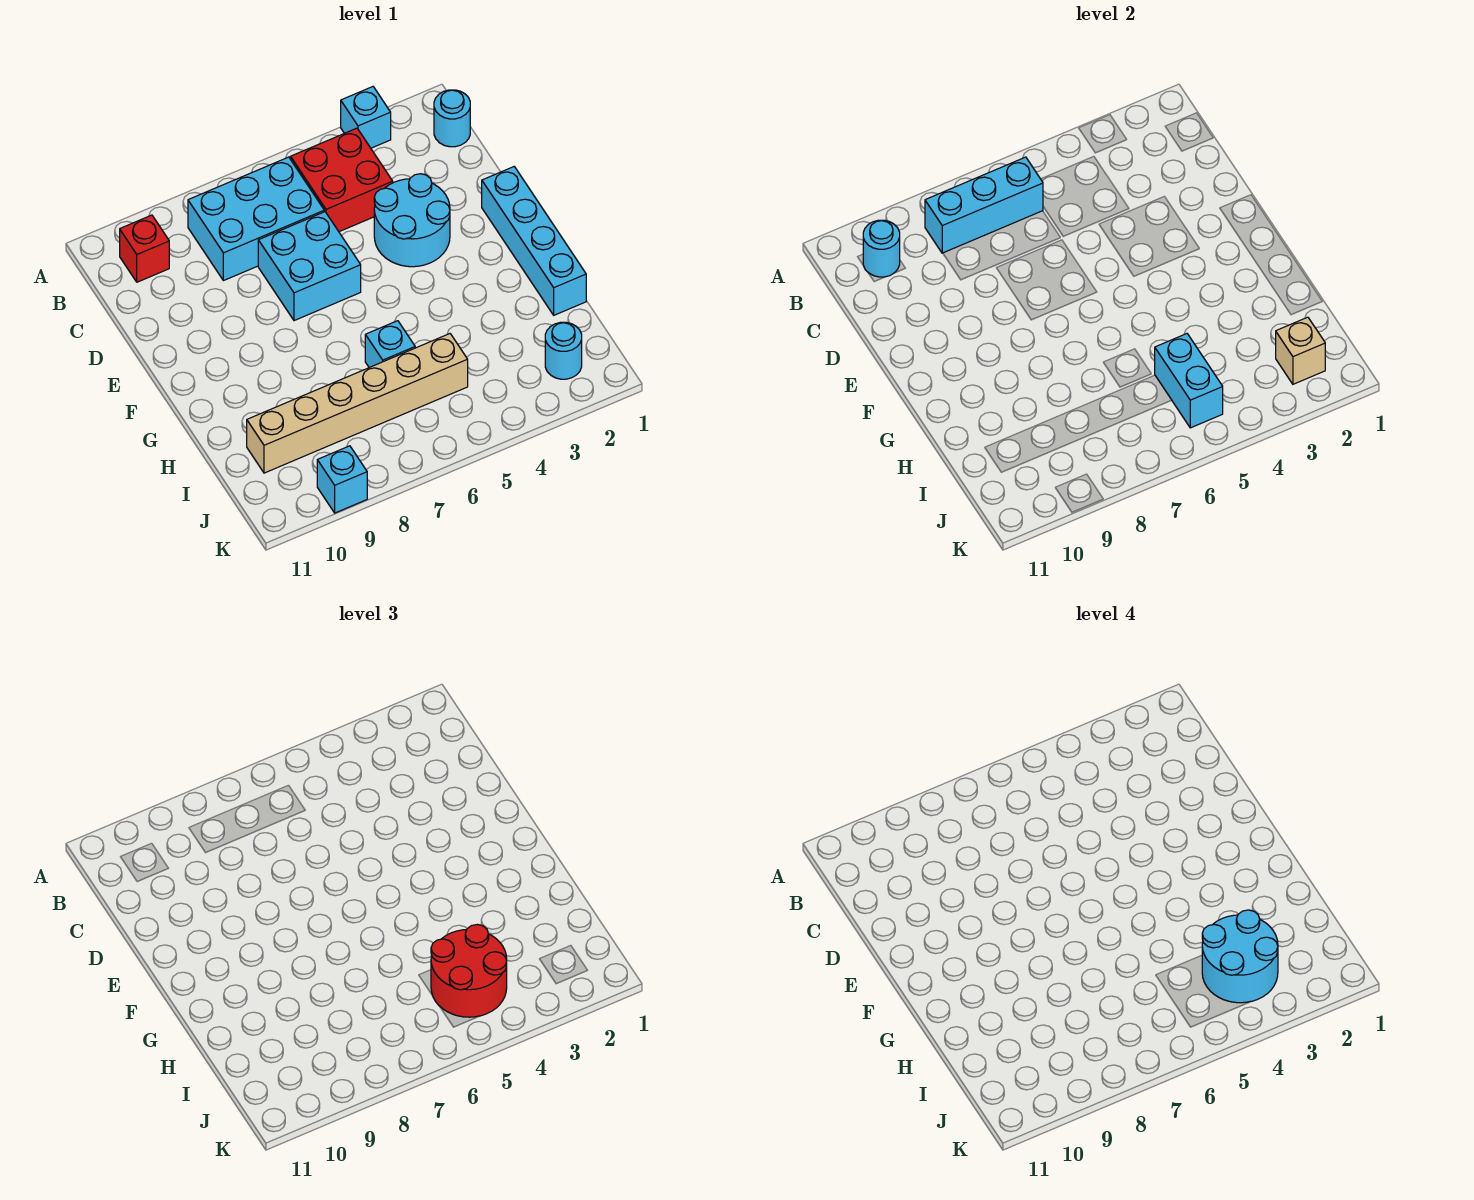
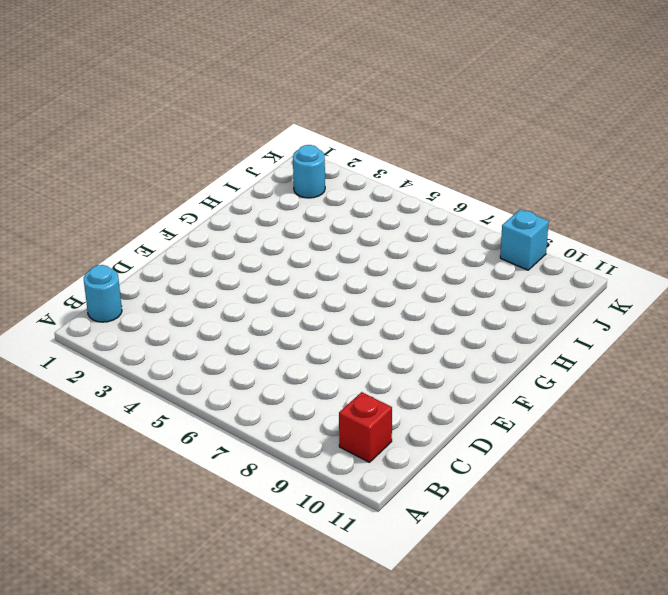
none -> cyan brick A3 level 1
none -> red brick B4:C5 level 1
none -> cyan brick B6:C8 level 1

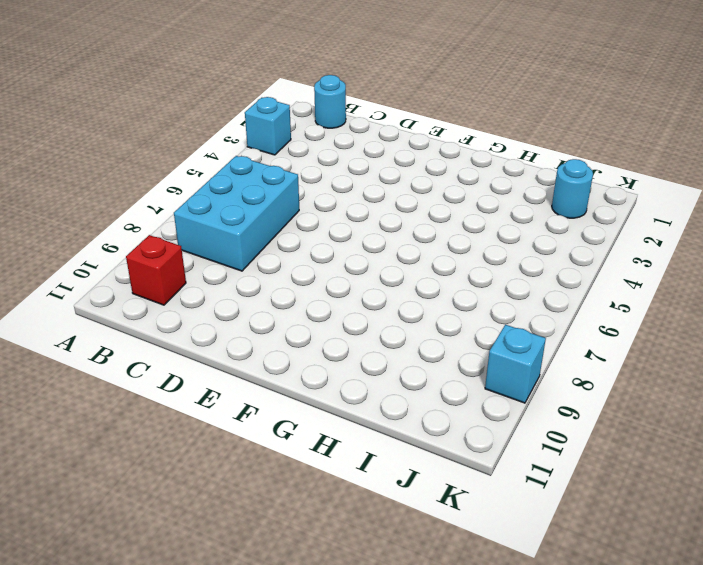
none -> red brick B4:C5 level 1
none -> cyan round brick D3:E4 level 1
none -> cyan brick D6:E7 level 1

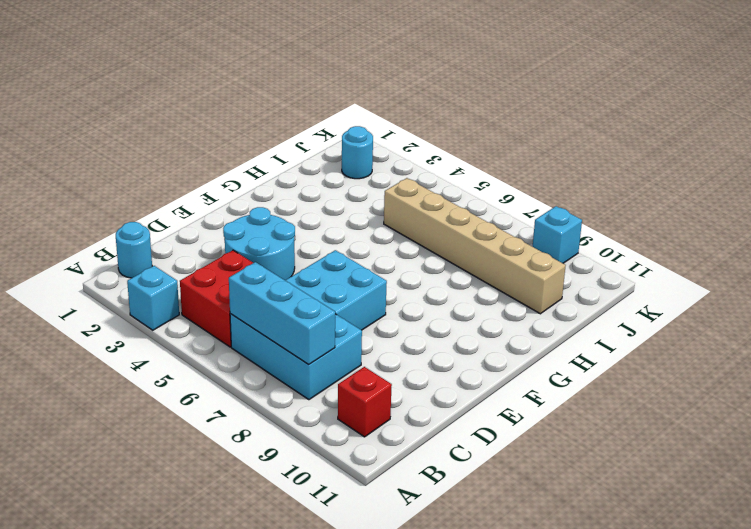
none -> cyan brick E1:H1 level 1
none -> cyan brick H6 level 1
none -> cyan round brick B10 level 2

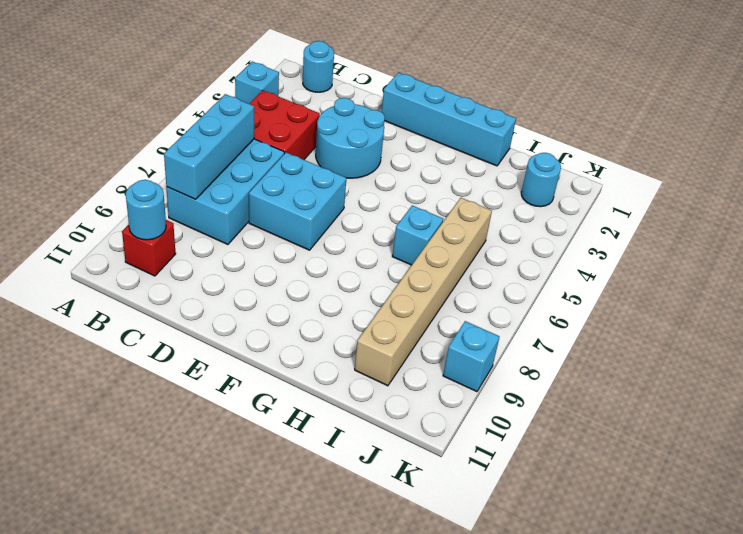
none -> cyan brick I5:J5 level 2
none -> tan brick J2 level 2
none -> red round brick I4:J5 level 3

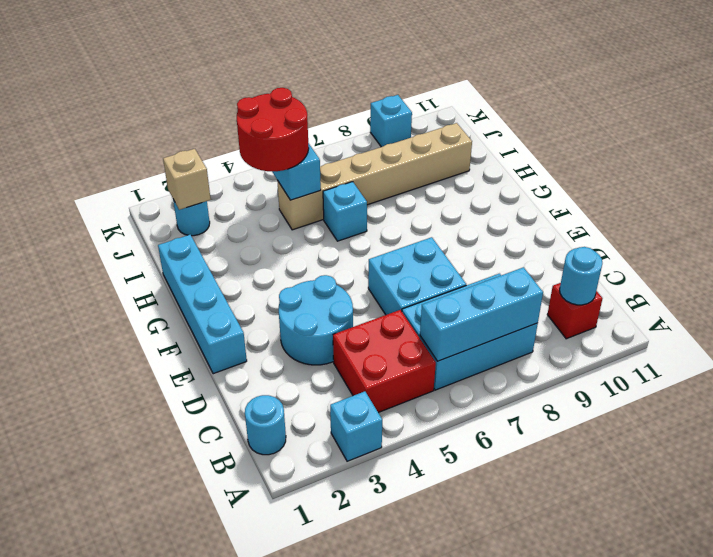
none -> cyan round brick I3:J4 level 4

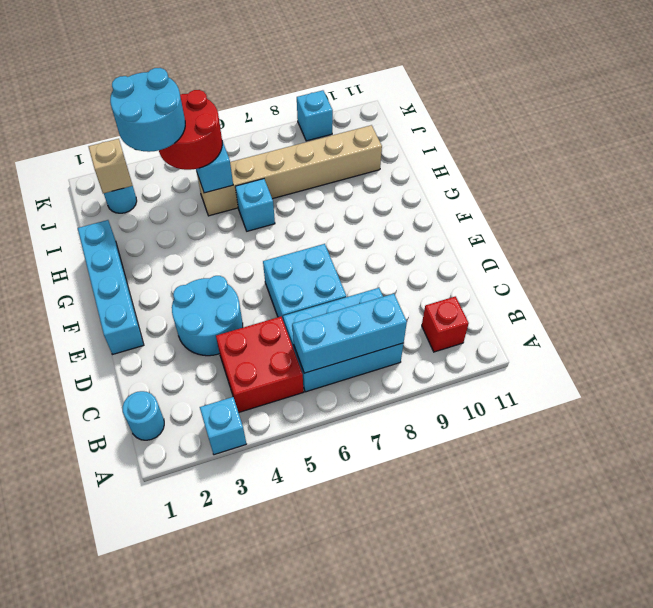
none -> cyan round brick B10 level 2

